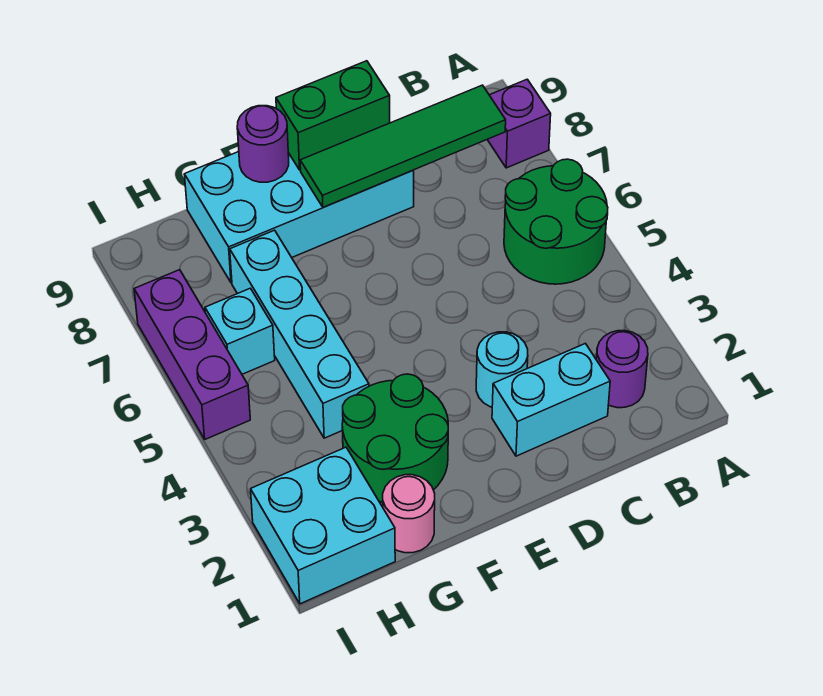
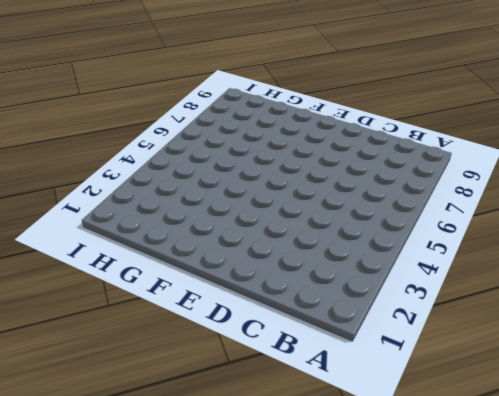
none -> green round brick A5:B6 level 1
none -> purple brick A8 level 1
none -> purple round brick B2 level 1

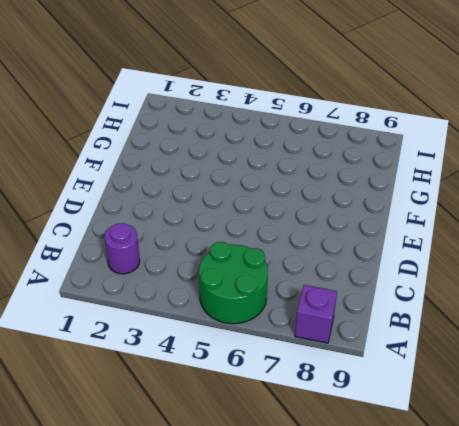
none -> cyan brick C2:D2 level 1
none -> cyan round brick D3 level 1
none -> cyan brick D8:G9 level 1

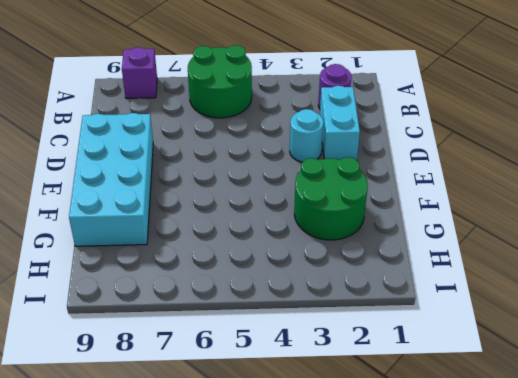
none -> pink round brick G1 level 1
none -> cyan brick G4:G7 level 1
none -> cyan brick H1:I2 level 1

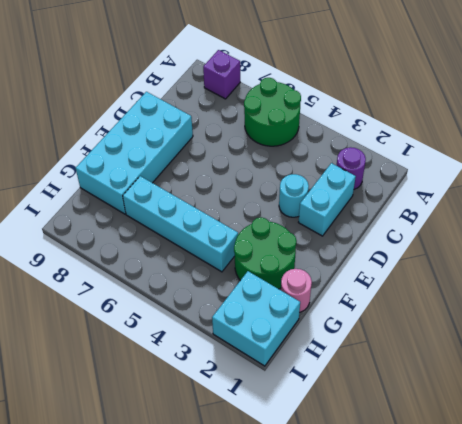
none -> cyan brick H6 level 1
none -> purple brick I5:I7 level 1
none -> green tile B8:E8 level 2

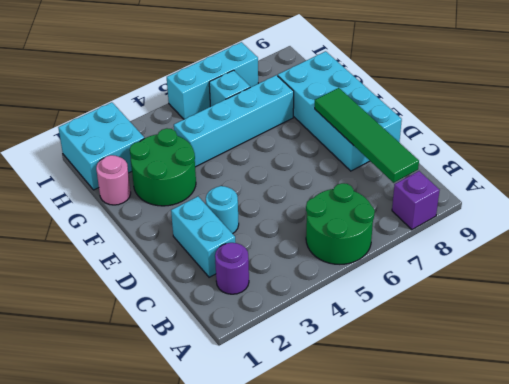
cyan brick I5:I7 level 1 -> purple brick I5:I7 level 1
none -> green brick D9:E9 level 2
none -> purple round brick F9 level 2

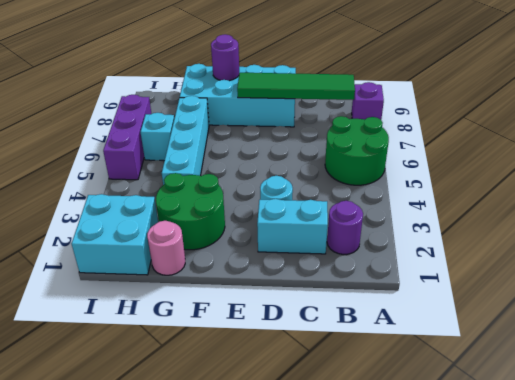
none -> green brick D9:E9 level 2

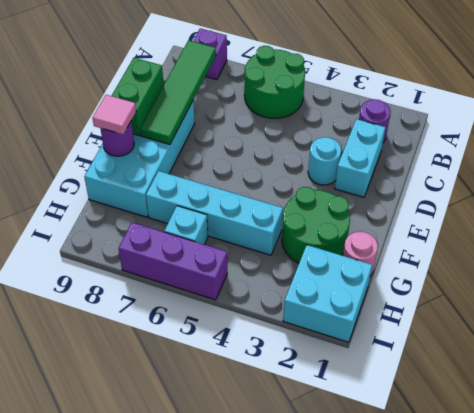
pink tile F9 level 3 -> none

